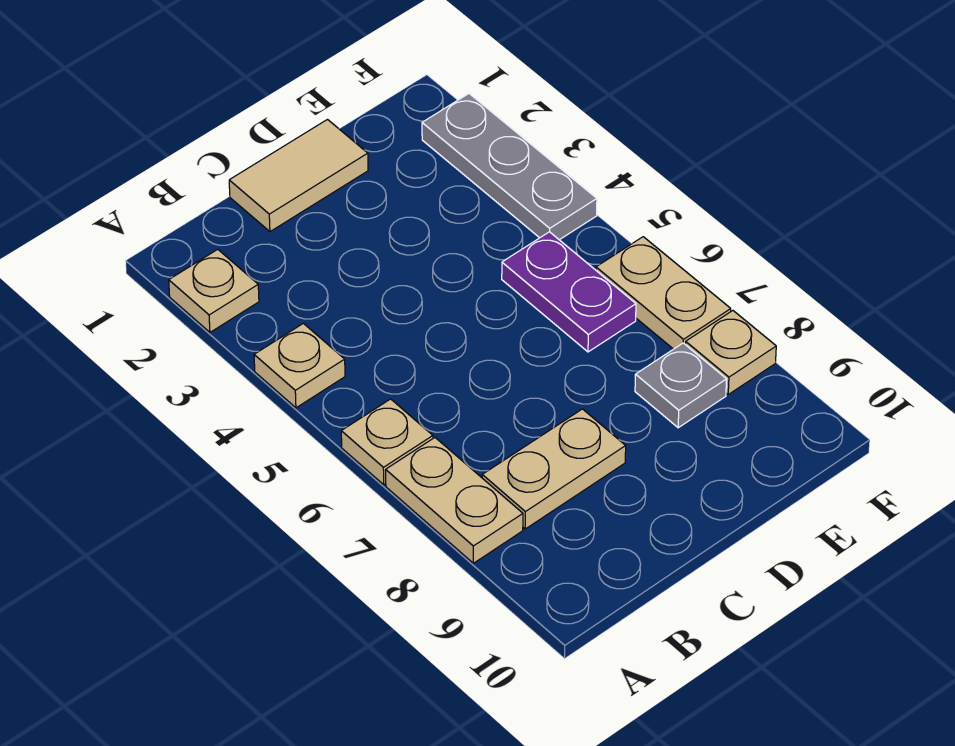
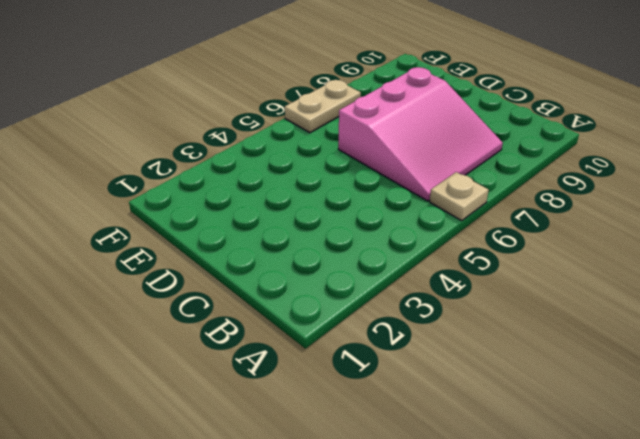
pink slope B6:D8 level 1 top D -> tan plate B8:C8 level 1
none -> tan plate A2 level 1
none -> tan plate A4 level 1

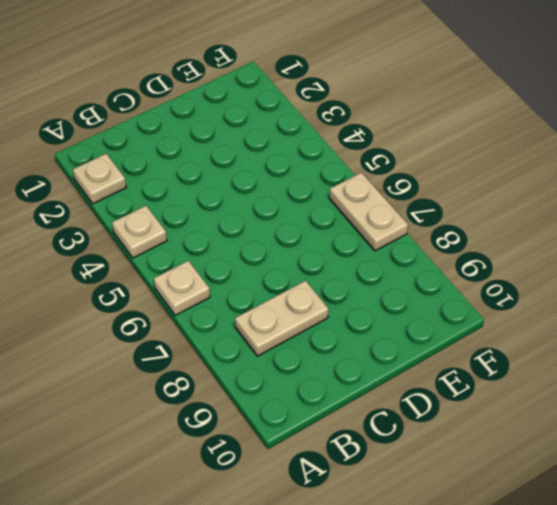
none -> tan plate A7:A8 level 1
none -> tan tile C1:D1 level 1

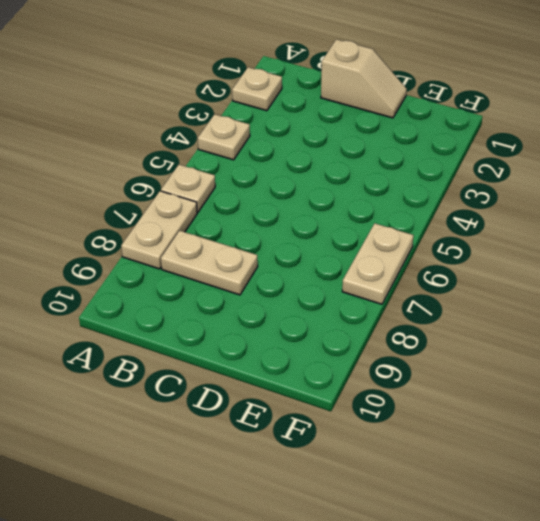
tan slope C1:D1 level 1 top C -> tan tile C1:D1 level 1
none -> purple plate E5:E6 level 1
none -> grey plate E8 level 1

